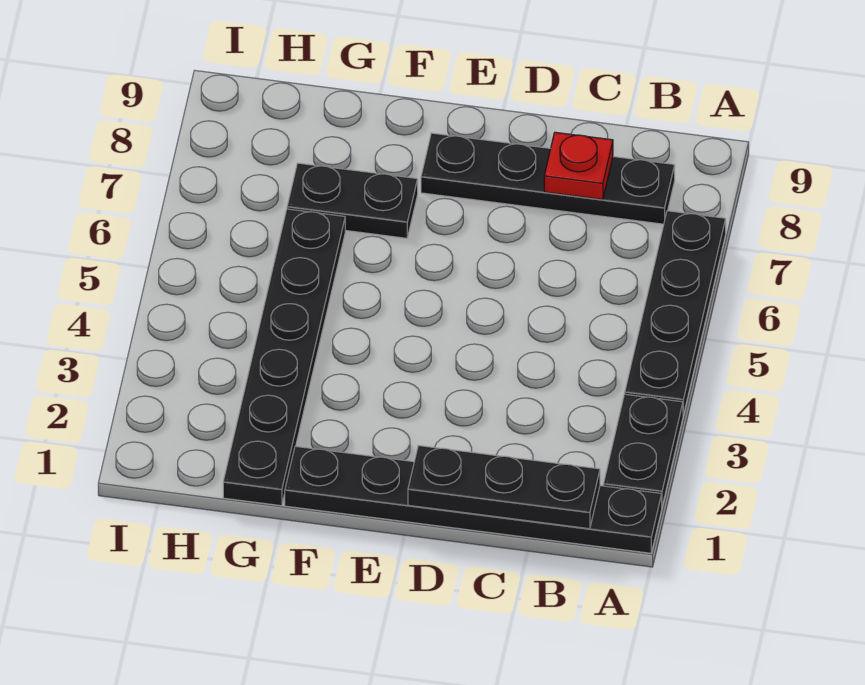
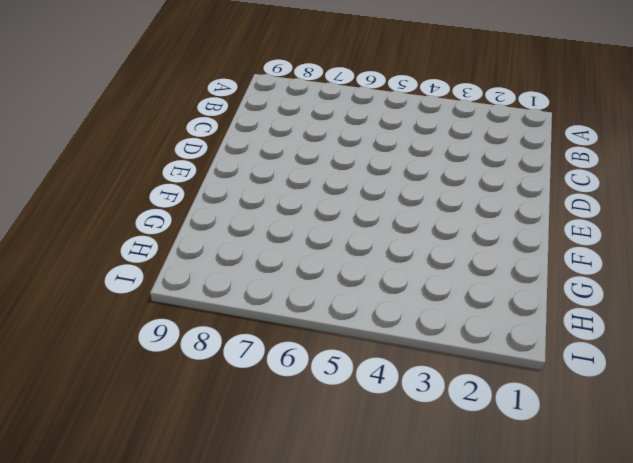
none -> black plate A1:F1 level 1
none -> black plate A2:A3 level 1

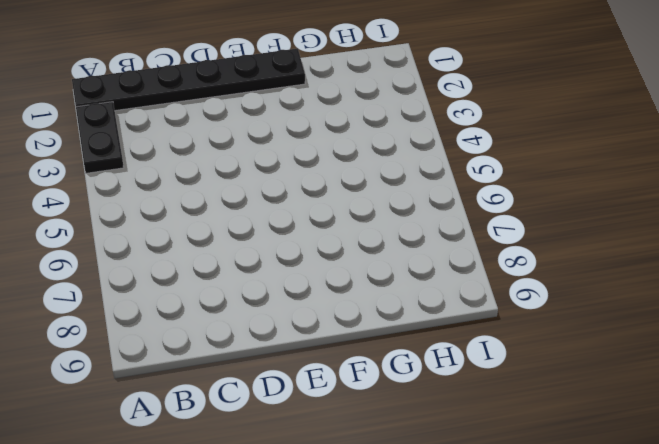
none -> black plate A4:A7 level 1
none -> black plate B8:E8 level 1

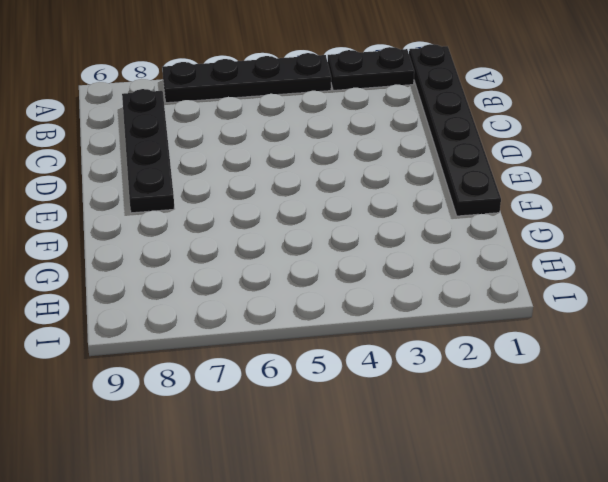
none -> black plate F7:G7 level 1
none -> black plate G1:G6 level 1

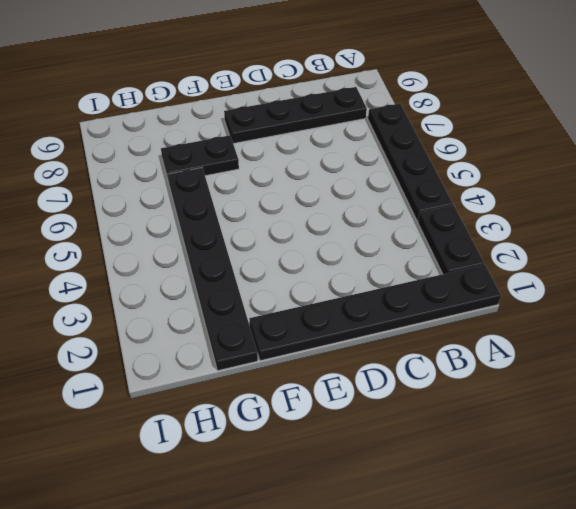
none -> black plate B1:D1 level 2
none -> red plate C8 level 2

